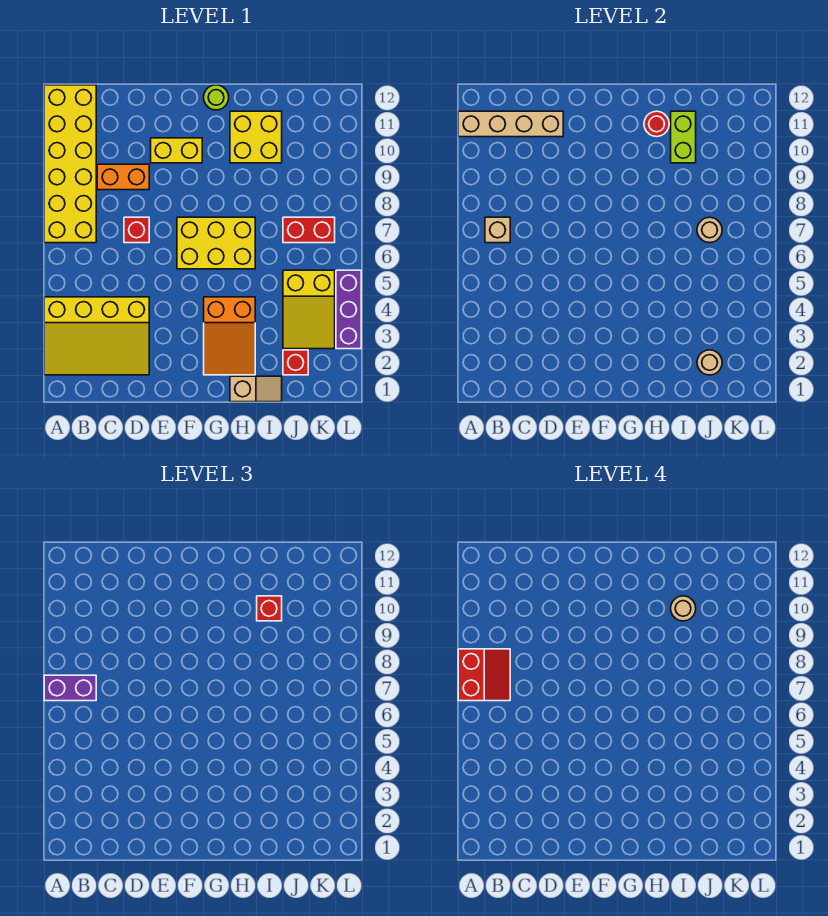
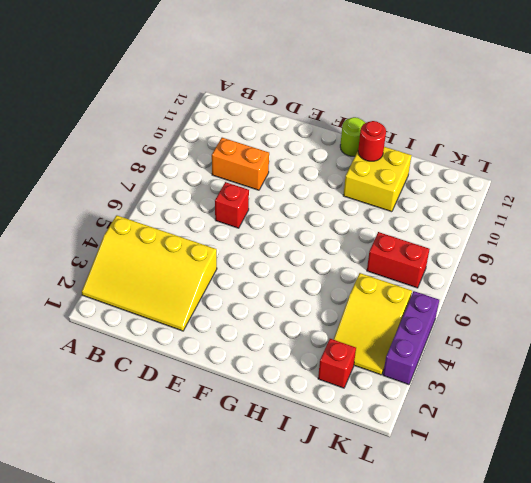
none -> yellow brick A7:B12 level 1
none -> yellow brick E10:F10 level 1
none -> yellow brick F6:H7 level 1

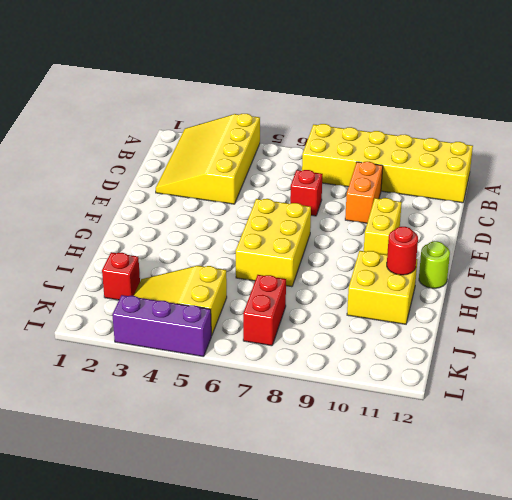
none -> orange slope G2:H4 level 1 top 4
none -> tan slope H1:I1 level 1 top H
none -> tan brick A11:D11 level 2

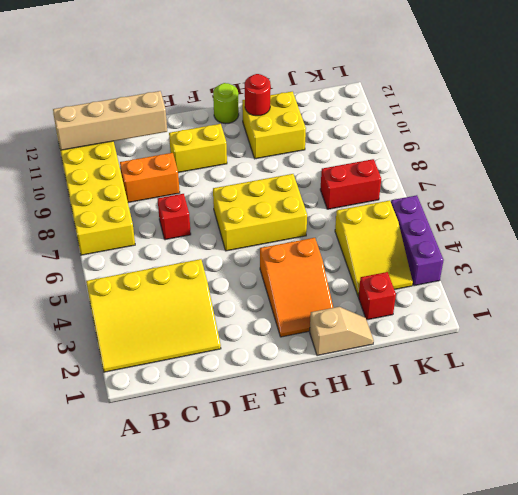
none -> tan brick B7 level 2
none -> lime brick I10:I11 level 2
none -> tan round brick J2 level 2

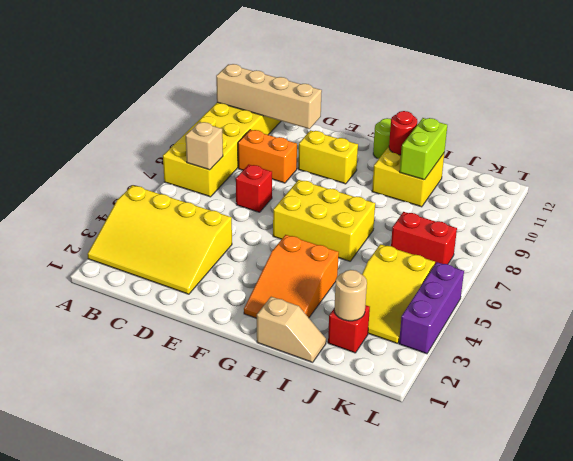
none -> tan round brick J7 level 2
none -> purple brick A7:B7 level 3
none -> red brick I10 level 3

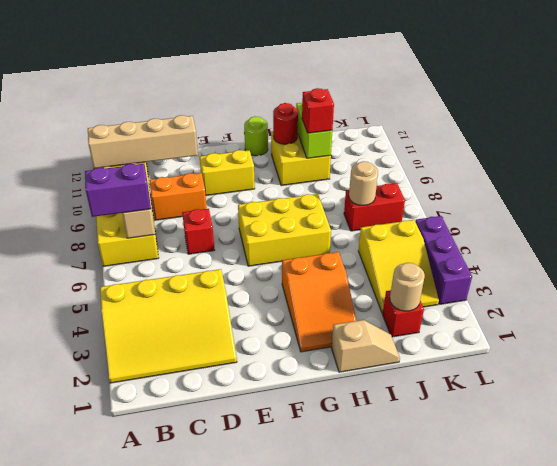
none -> red slope A7:B8 level 4 top A
none -> tan round brick I10 level 4

